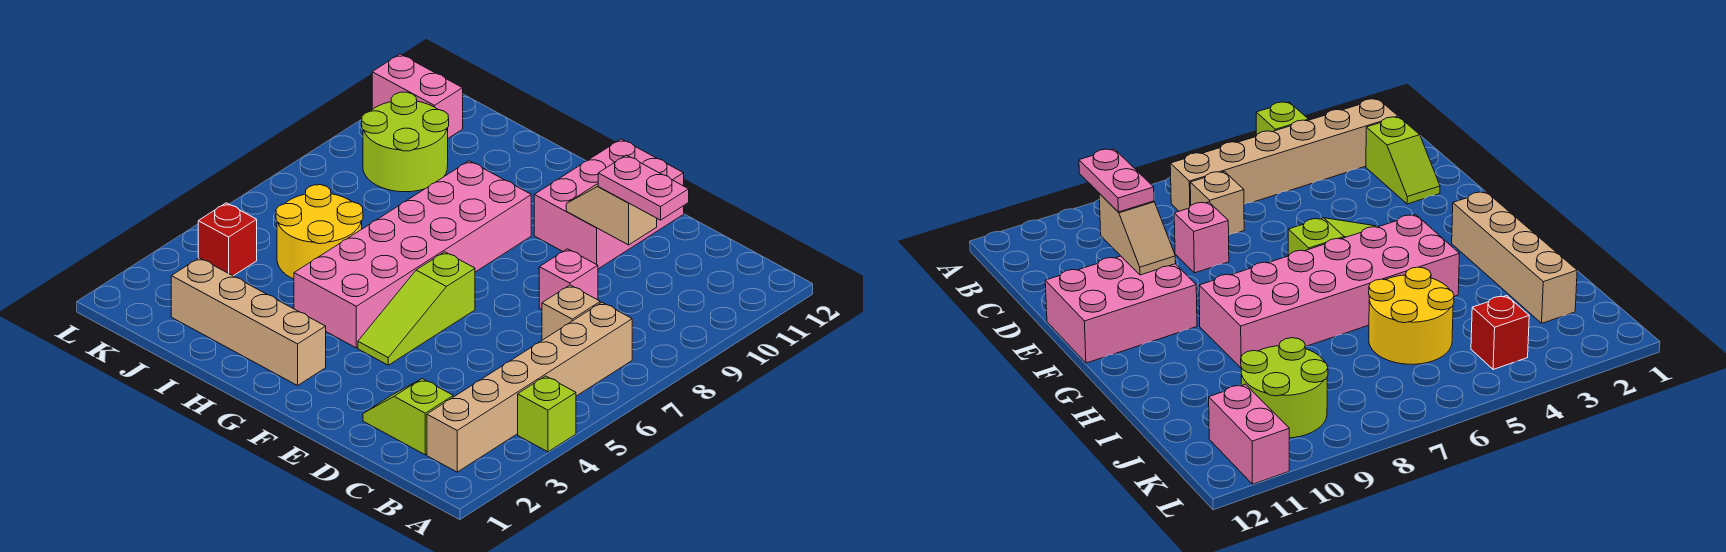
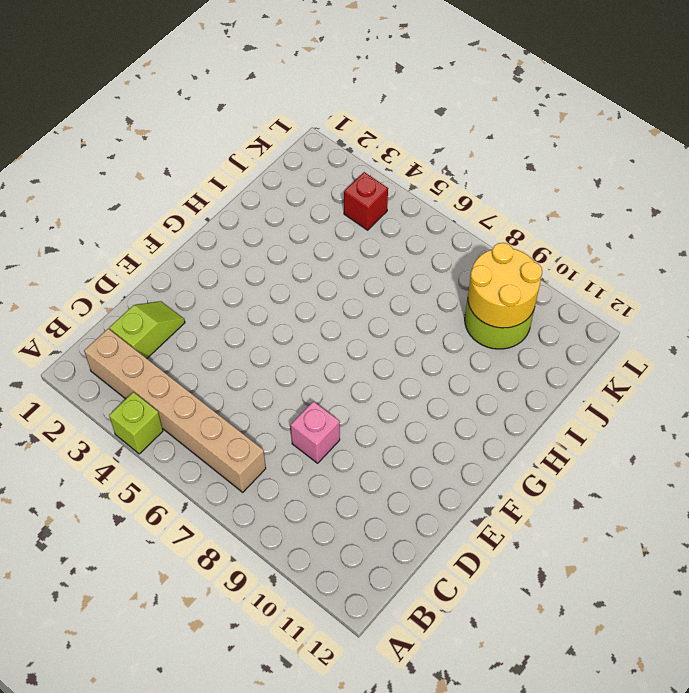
yellow round brick J9:K10 level 2 -> yellow round brick I5:J6 level 1
none -> tan brick C7 level 1
none -> pink brick E10:F12 level 1
none -> lime slope F4:F6 level 1 top 6

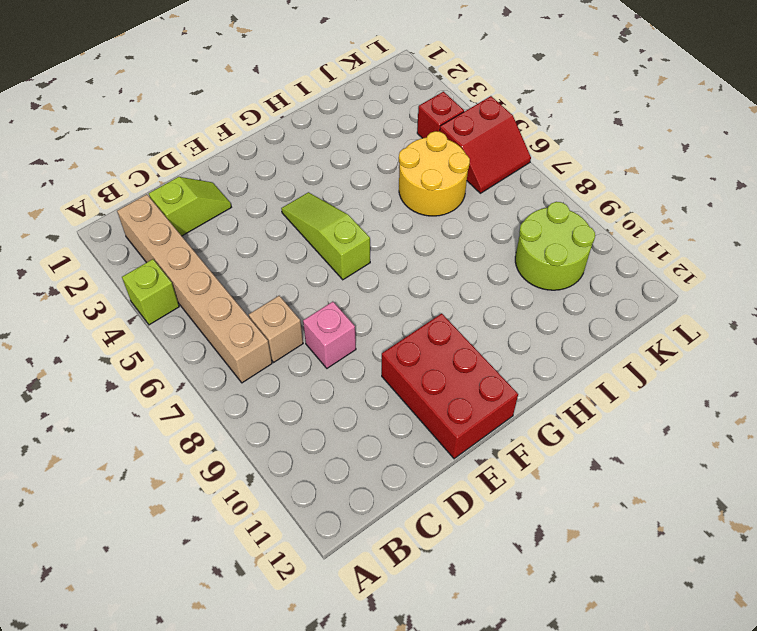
red brick E10:F12 level 1 -> pink brick E10:F12 level 1
red slope K5:L6 level 1 top 5 -> none
none -> tan brick G2:J2 level 1
none -> pink brick G4:H9 level 1
none -> pink brick K11:L11 level 1

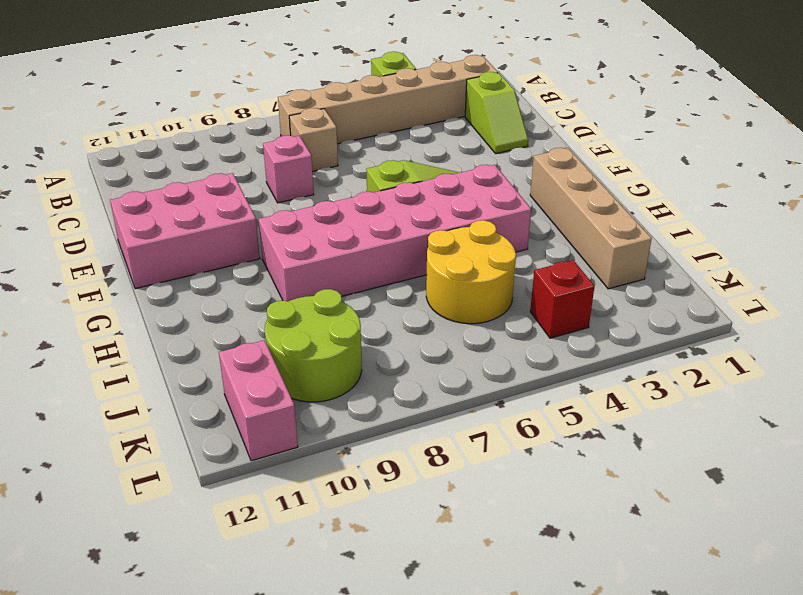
none -> tan slope D10:E10 level 2 top D
none -> pink plate C10:D10 level 3

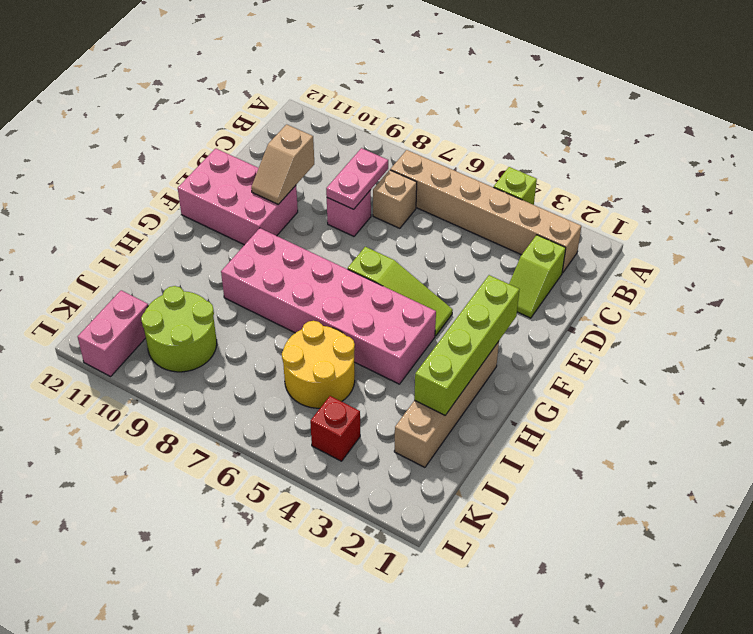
pink plate C8:D8 level 2 -> pink plate C10:D10 level 3
lime brick F2:I2 level 2 -> none

